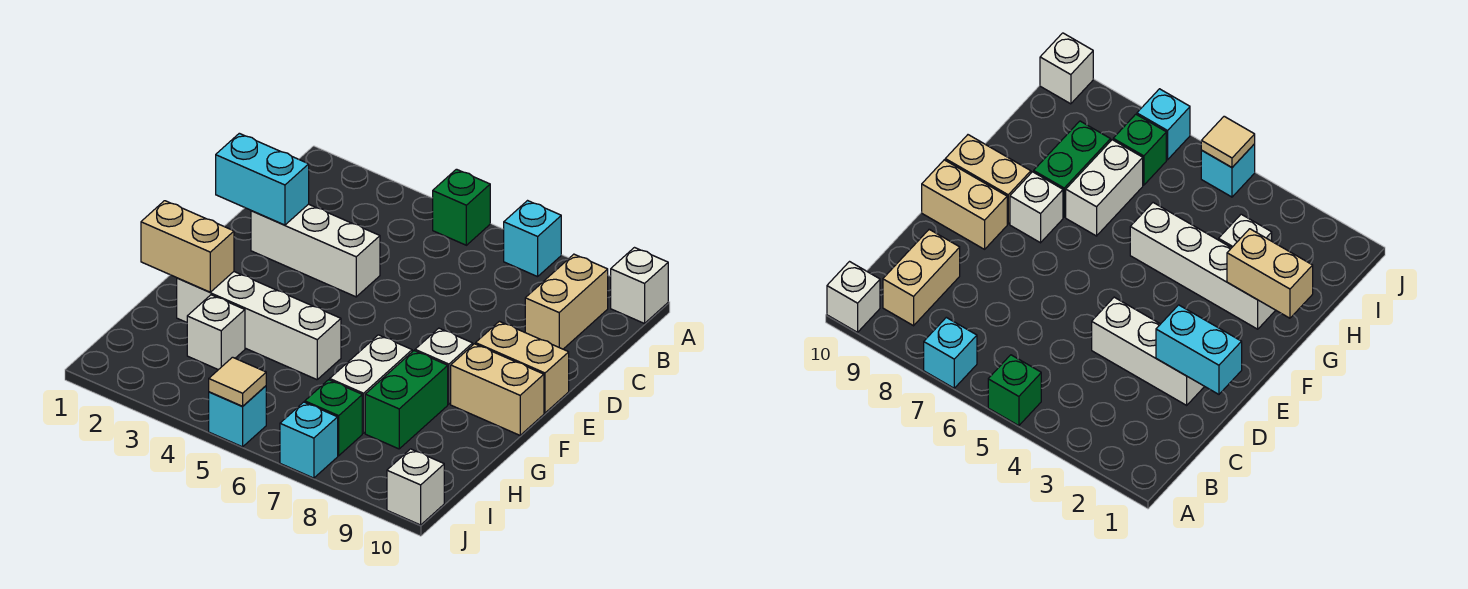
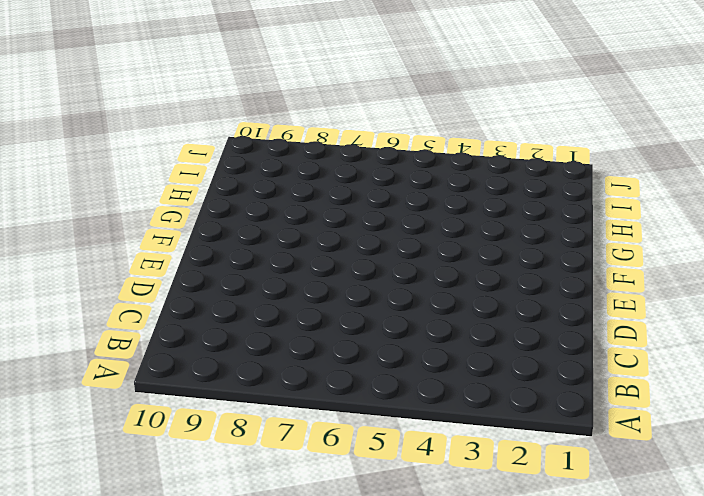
none -> green brick A5 level 1
none -> cyan brick A7 level 1
none -> white brick A10 level 1

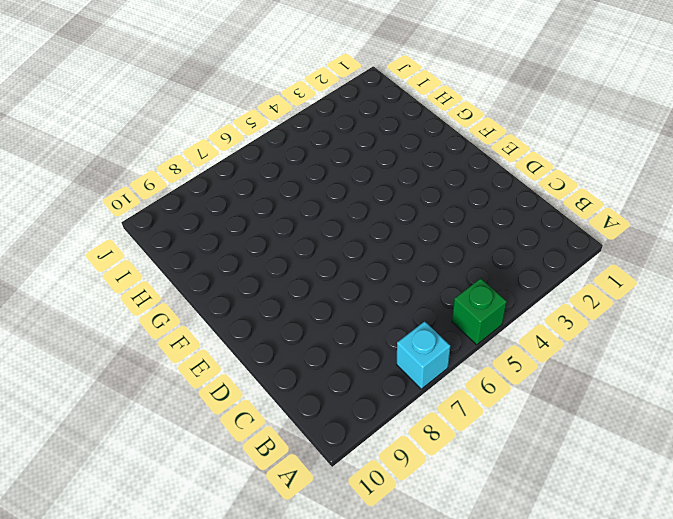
none -> white brick A10 level 1
none -> tan brick B9:C9 level 1
none -> white brick D2:D4 level 1

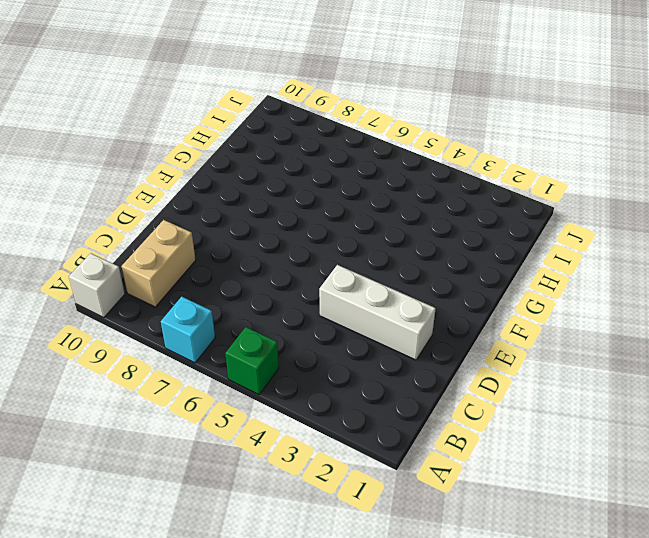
none -> tan brick E9:E10 level 1
none -> white brick F8 level 1
none -> tan brick F9:F10 level 1

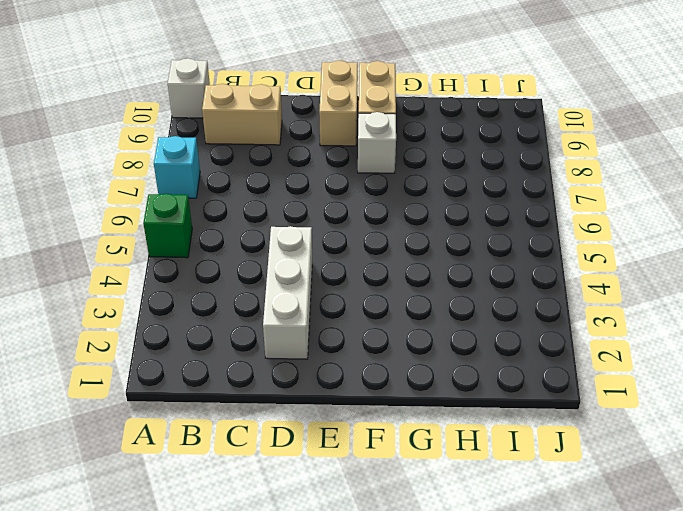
none -> white brick G2:G5 level 1
none -> white brick G7:H7 level 1
none -> green brick G8:H8 level 1

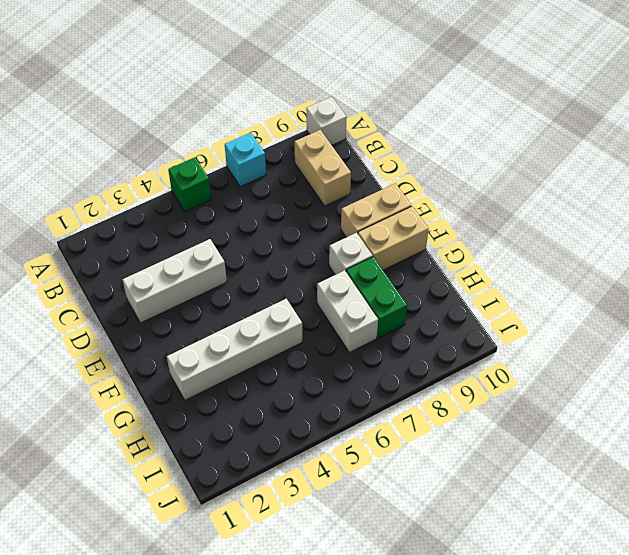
none -> white brick H3 level 1
none -> green brick I7 level 1
none -> cyan brick J5 level 1

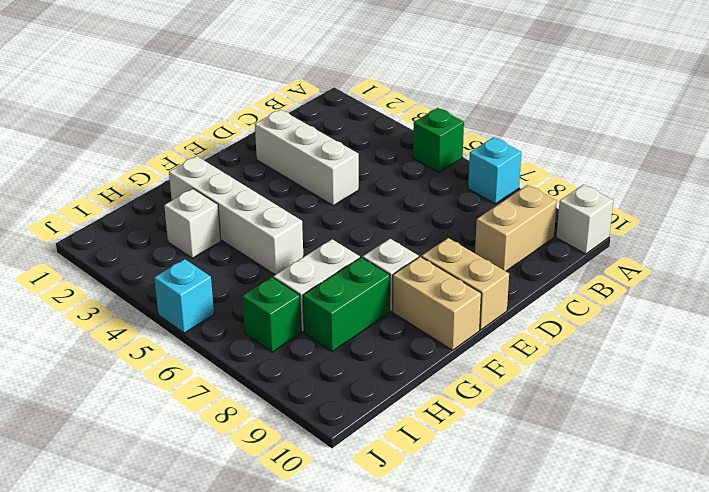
none -> cyan brick J7 level 1
none -> white brick J10 level 1
none -> cyan brick D1:D2 level 2

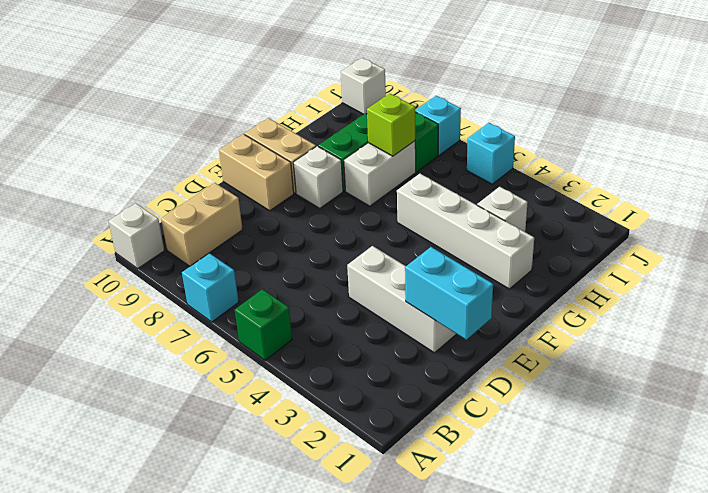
lime brick H7 level 2 -> none
none -> tan brick G1:G2 level 2
none -> tan tile J5 level 2

